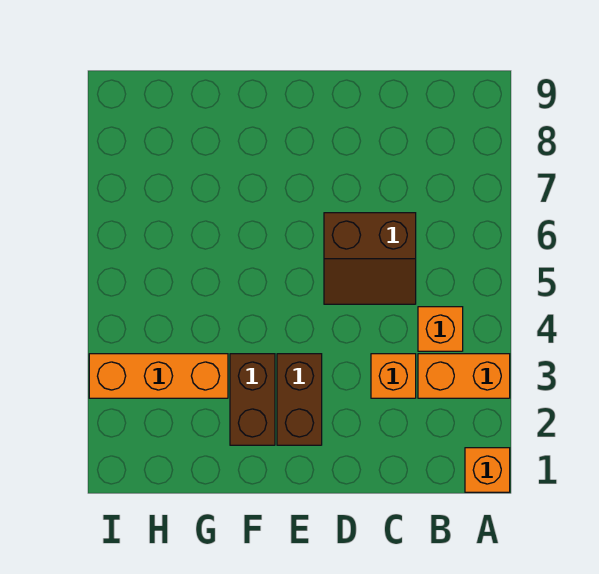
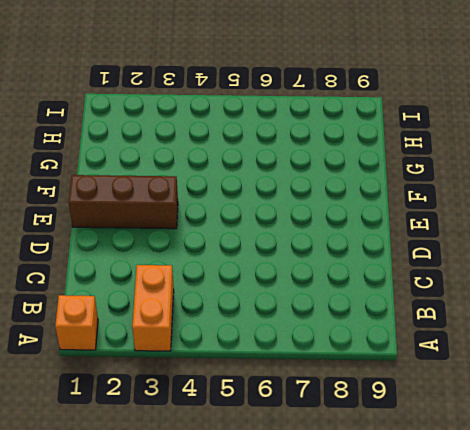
brown brick E1:E3 level 1 -> brown brick E2:E3 level 1
none -> orange brick B4 level 1
none -> orange brick C3 level 1

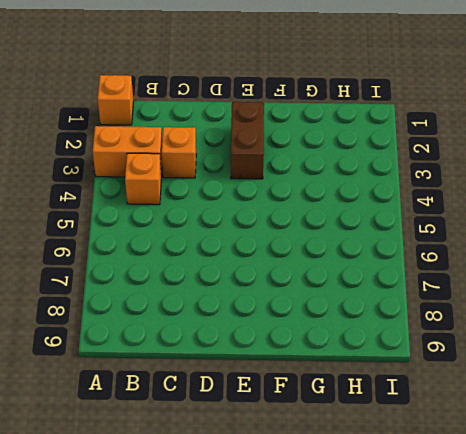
none -> brown slope C5:D6 level 1 top 6
none -> brown brick F2:F3 level 1

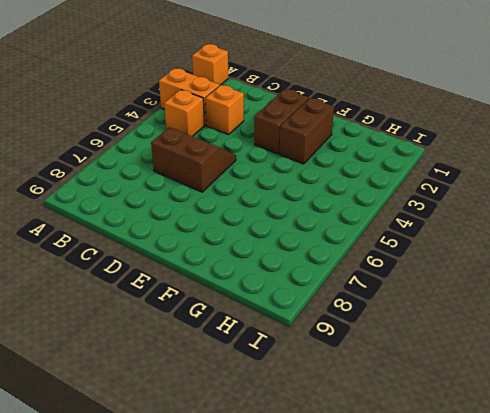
none -> orange brick G3:I3 level 1

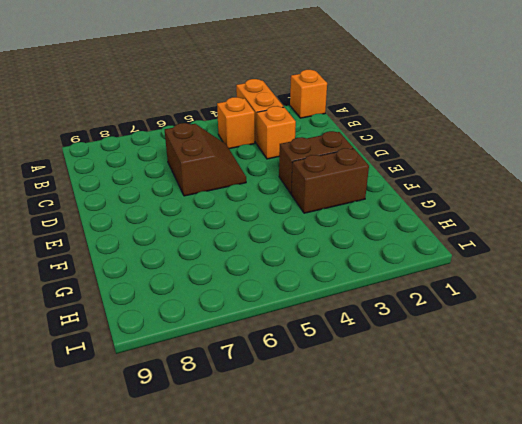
none -> orange brick G3:I3 level 1

